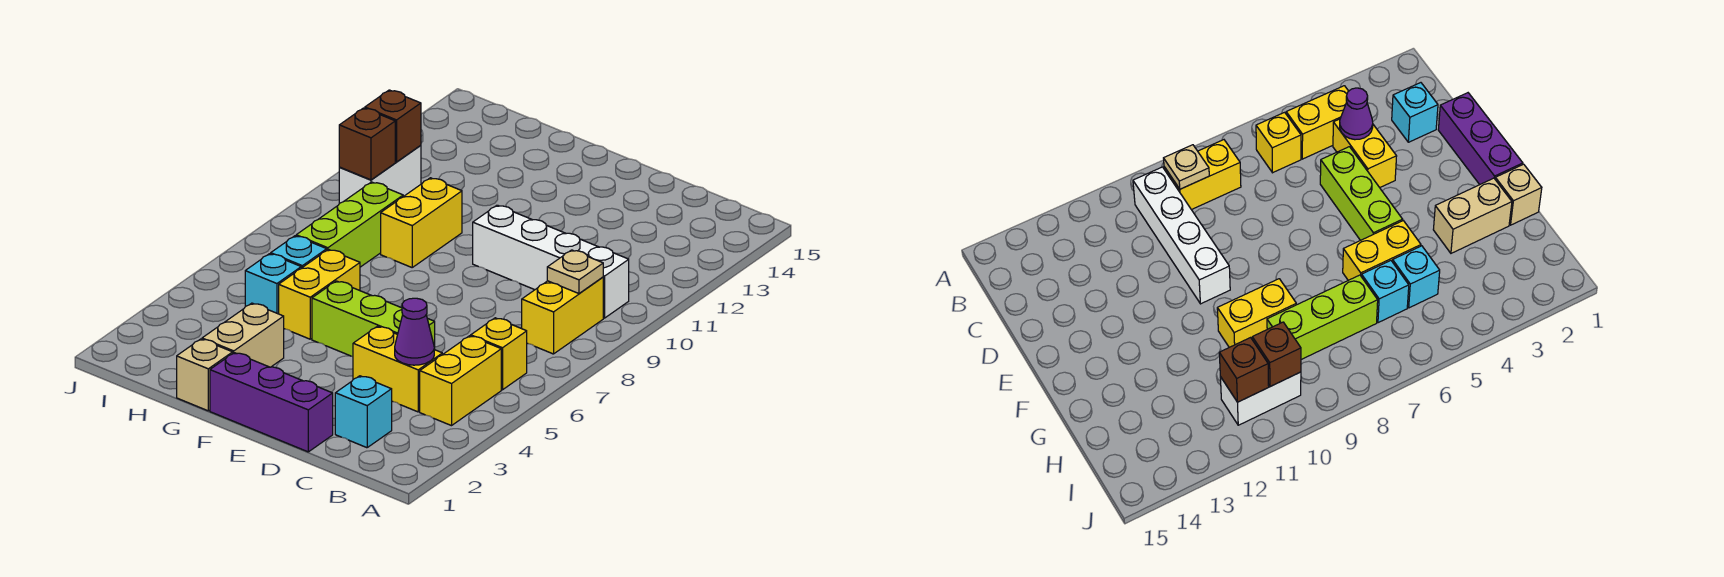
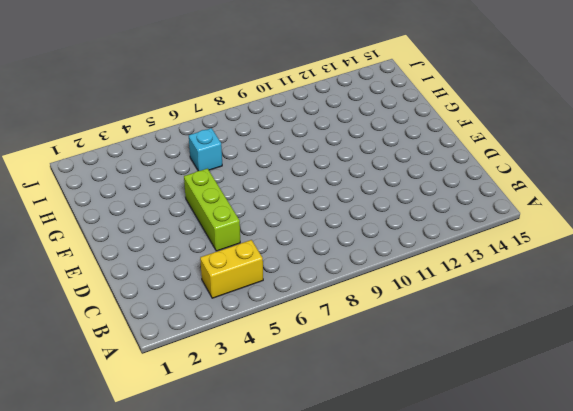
none -> yellow brick B6 level 1
none -> yellow brick B8:B9 level 1
none -> white brick B10:E10 level 1

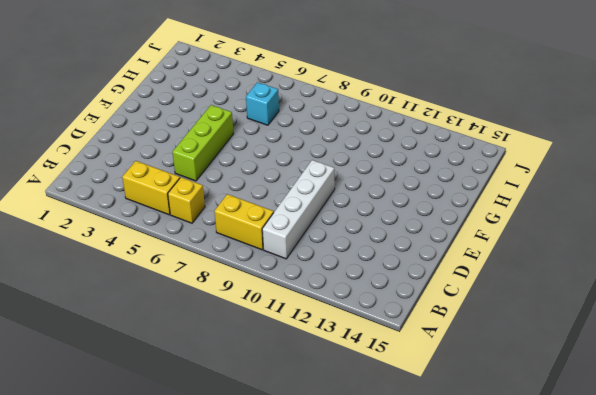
none -> cyan brick C2 level 1
none -> yellow brick C4:D4 level 1
none -> purple brick D1:F1 level 1

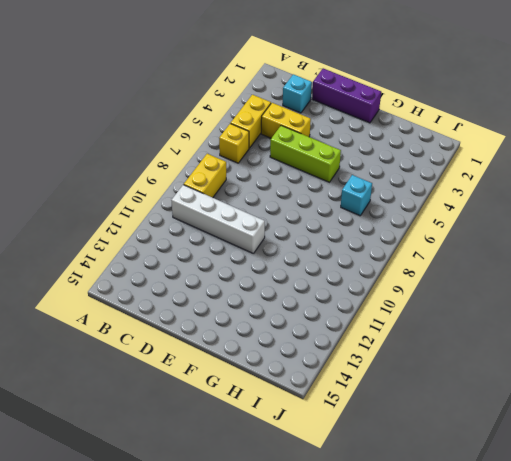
none -> tan brick G1 level 1
none -> tan brick G2:G3 level 1
none -> yellow brick G5:G6 level 1

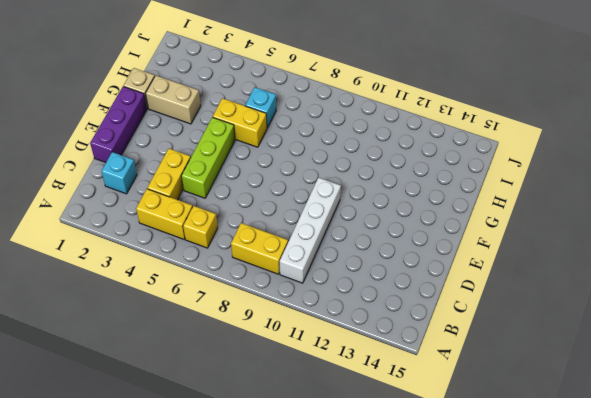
none -> yellow brick G9:G10 level 1
none -> cyan brick H5 level 1
none -> lime brick H7:H9 level 1

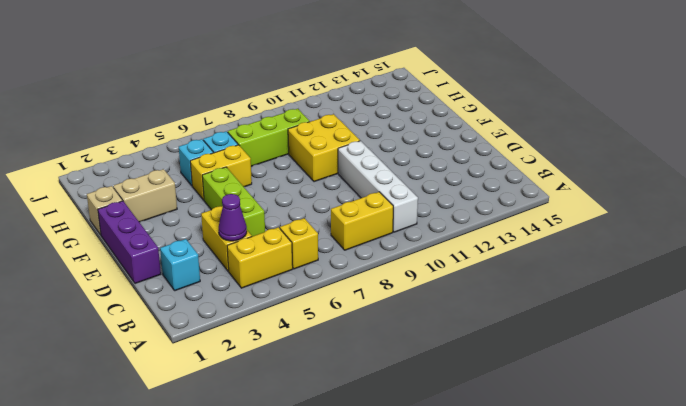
yellow brick F9:G10 level 1 -> yellow brick G9:G10 level 1
none -> white brick I10:I11 level 1
none -> tan plate B9 level 2
none -> brown brick I10 level 2

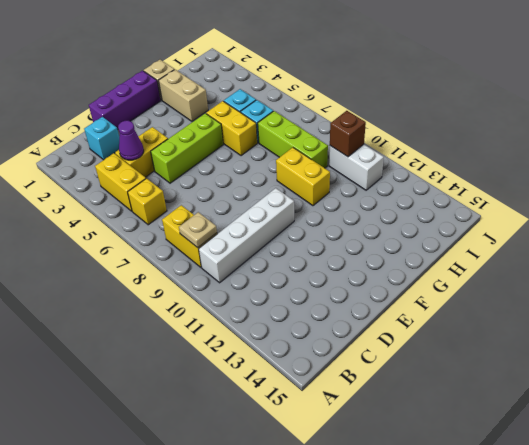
none -> brown brick I11 level 2

